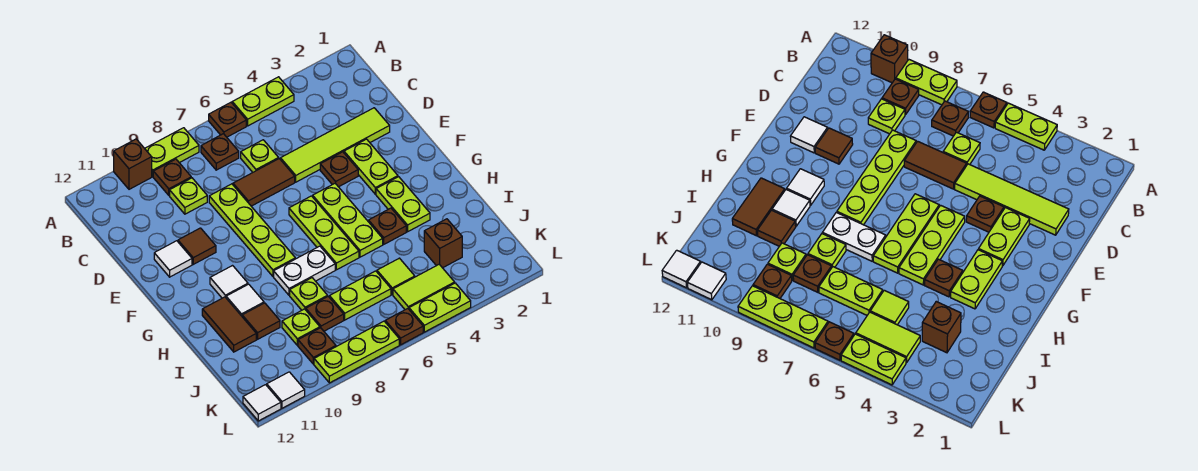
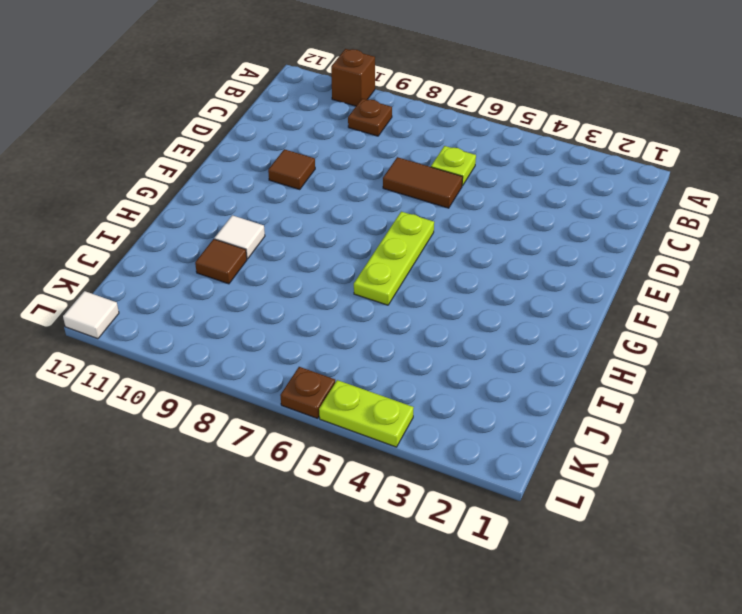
none -> lime plate A4:A5 level 1
none -> brown plate A6 level 1
none -> lime plate A8:A9 level 1
none -> brown plate B7 level 1

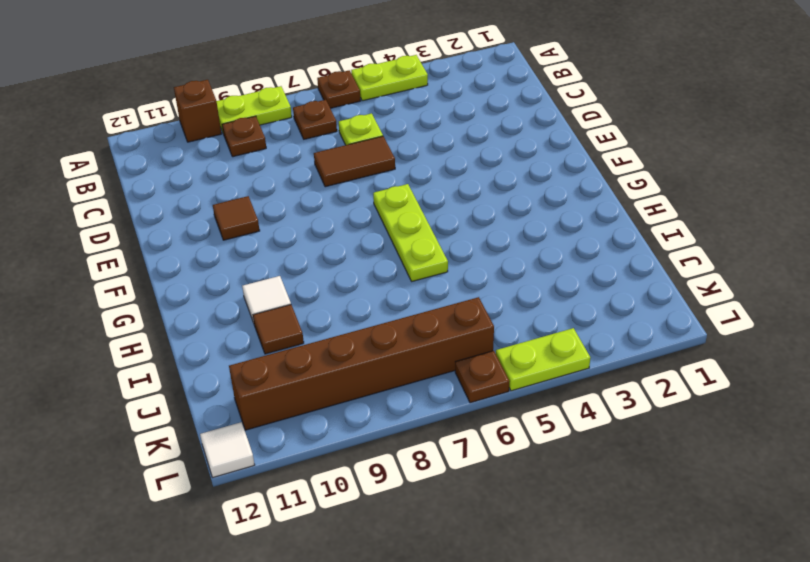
brown brick K6:K11 level 1 -> brown plate K9 level 1
none -> lime plate C9 level 1
none -> lime tile D2:D5 level 1
none -> lime plate D8:G8 level 1
none -> lime plate E3:F3 level 1

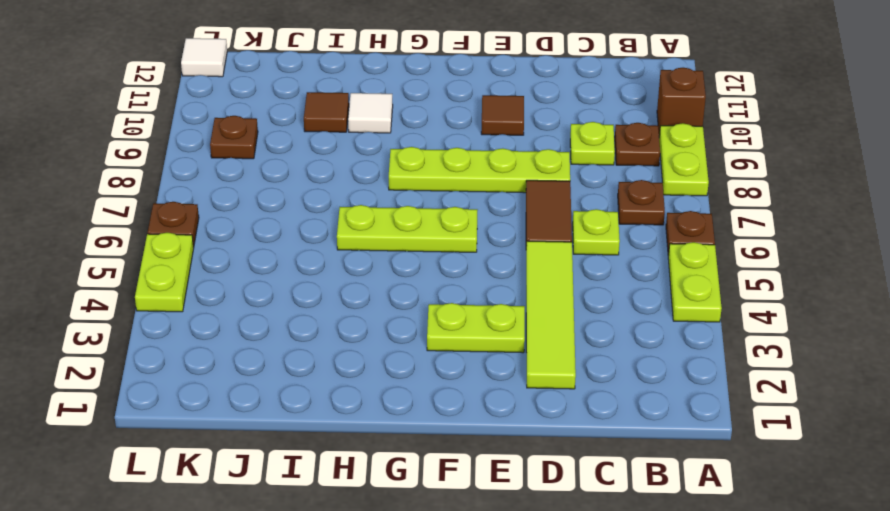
none -> brown plate E4 level 1
none -> white tile E11 level 1
none -> lime plate F5:H5 level 1
none -> lime plate G3:H3 level 1

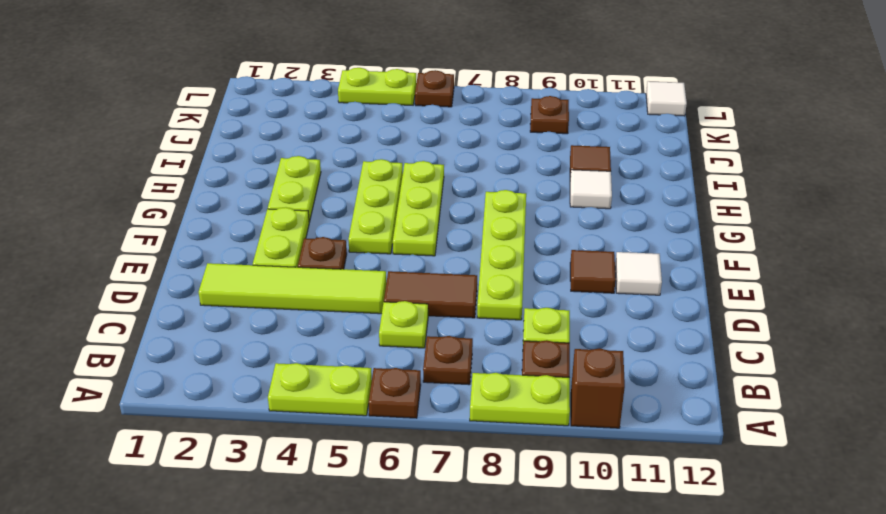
none -> white tile G10 level 1
none -> brown plate H4 level 1
none -> white plate H7:H8 level 1
none -> brown tile H11:I11 level 1

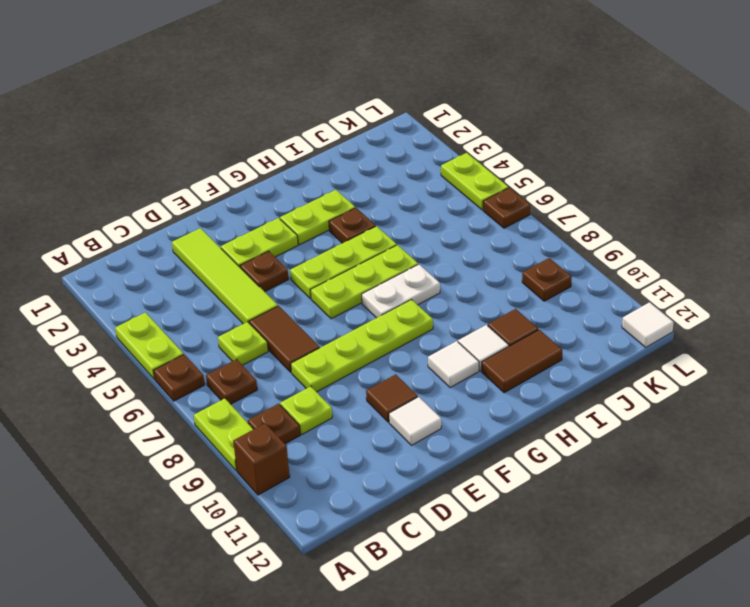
white plate G7:H7 level 1 -> white plate H7:H8 level 1
none -> lime plate I8 level 1
none -> brown brick J3 level 1
none -> lime tile J5 level 1
none -> lime plate J6:J7 level 1

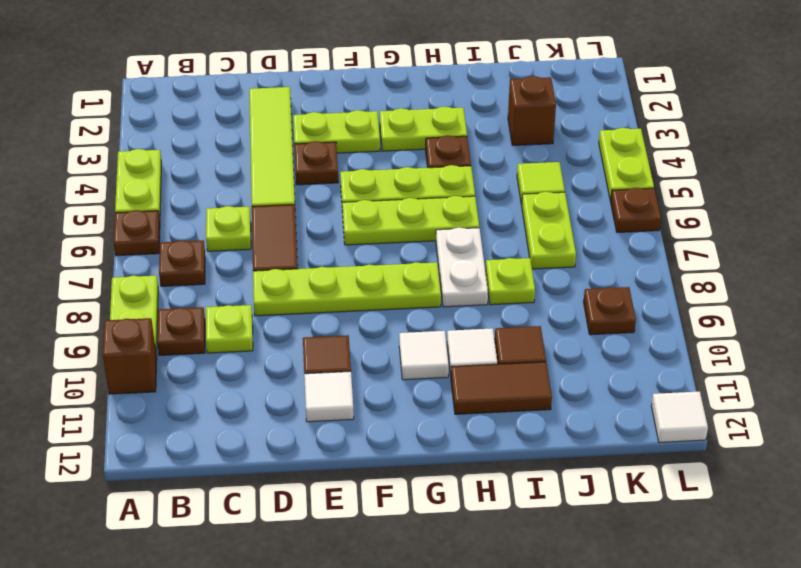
none -> brown plate J8 level 1
none -> lime plate J9 level 1
none -> lime tile K4:K5 level 1
none -> lime plate L7:L9 level 1

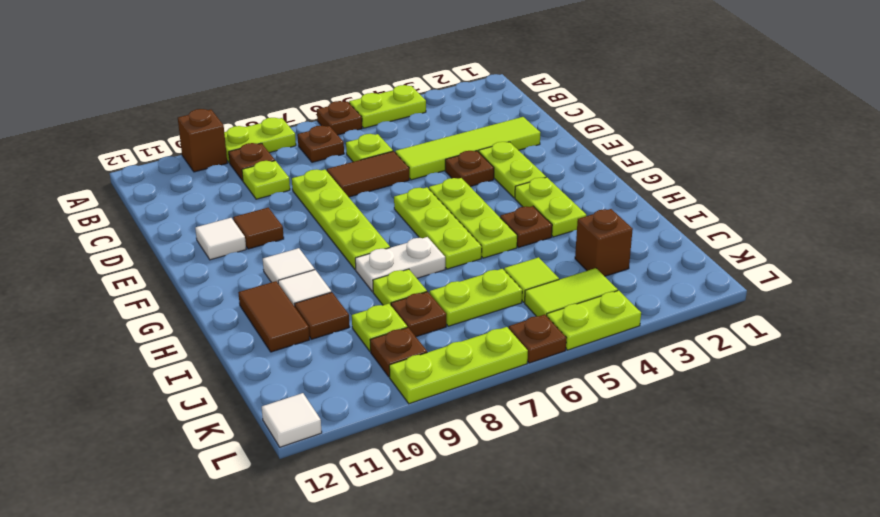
none -> white tile L11 level 1

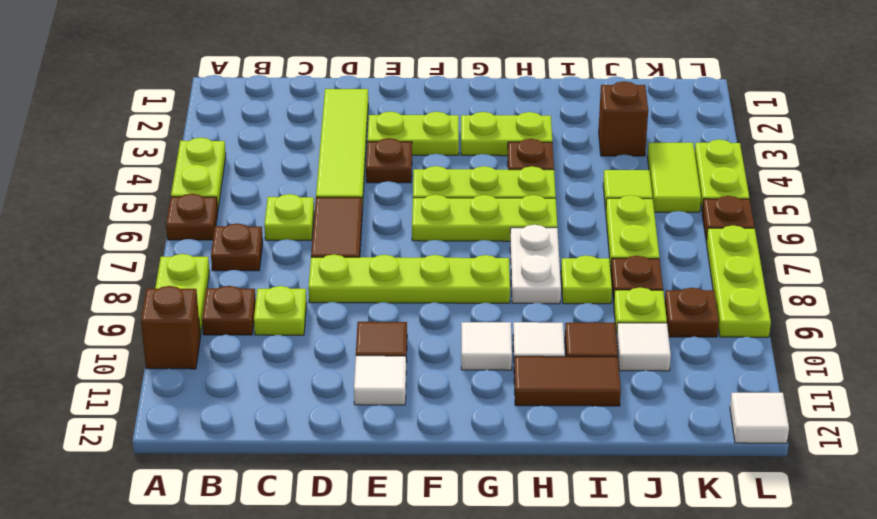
white tile J10 level 1 -> white tile L11 level 1

